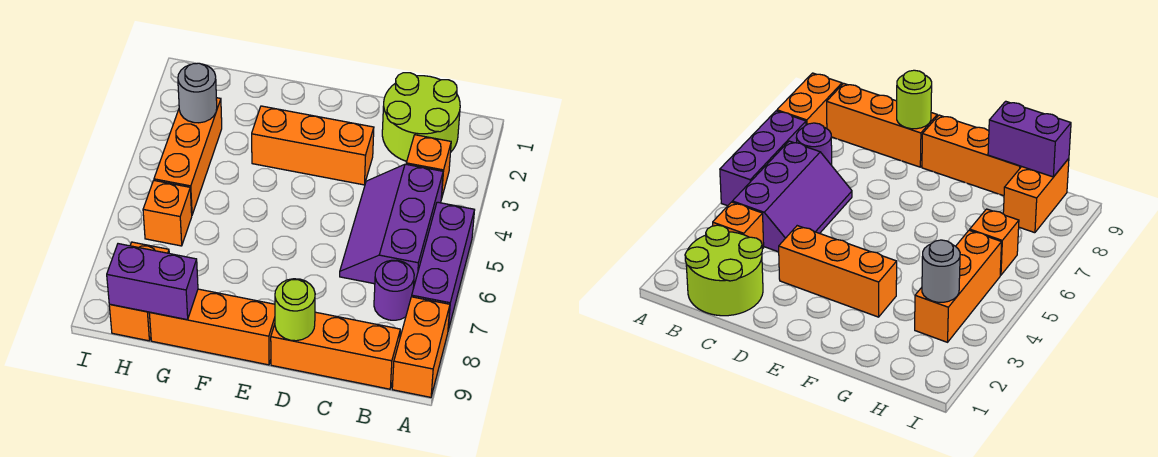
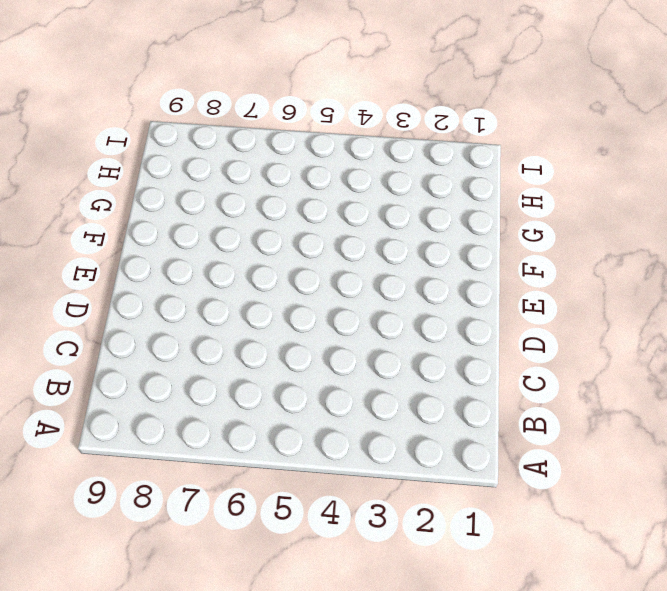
none -> purple brick A5:A7 level 1
none -> orange brick A8:A9 level 1
none -> lime round brick B1:C2 level 1

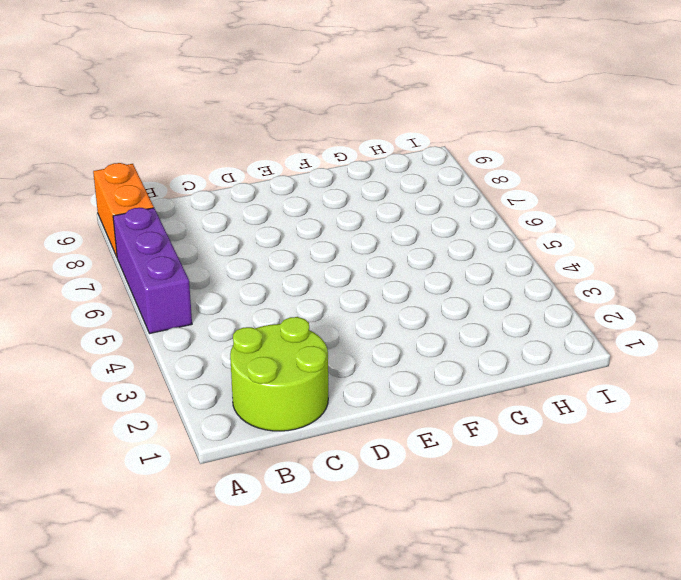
none -> orange brick B3 level 1
none -> purple slope B4:C6 level 1 top B
none -> purple round brick B7 level 1

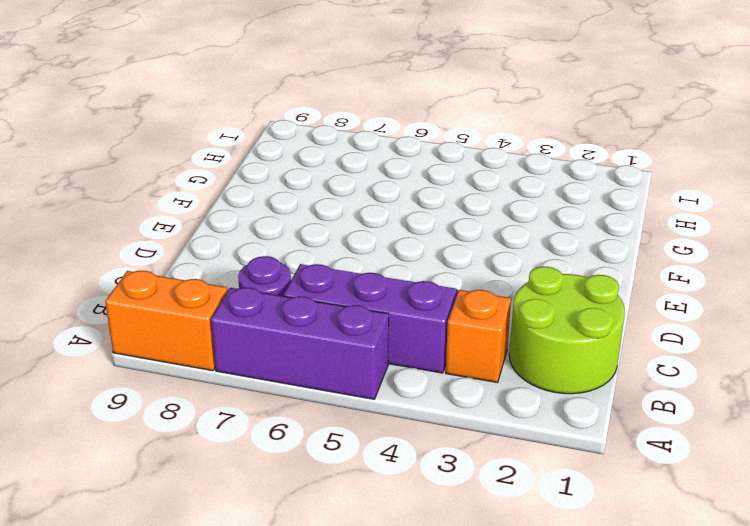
none -> orange brick B9:D9 level 1
none -> orange brick D3:F3 level 1
none -> orange brick E9:G9 level 1

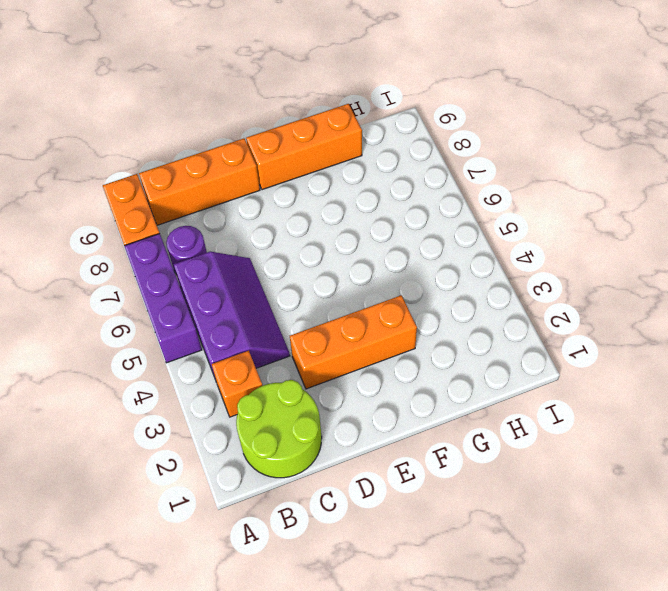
none -> orange brick H3:H5 level 1
none -> orange brick H6 level 1
none -> orange brick H8:H9 level 1

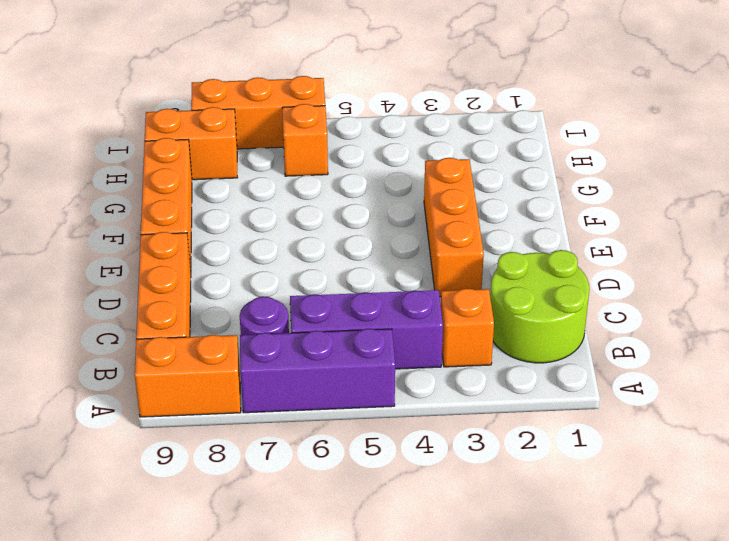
orange brick I6:I8 level 1 -> orange brick H3:H5 level 1
none -> lime round brick D9 level 2
none -> purple brick G9:H9 level 2
none -> grey round brick H3 level 2

